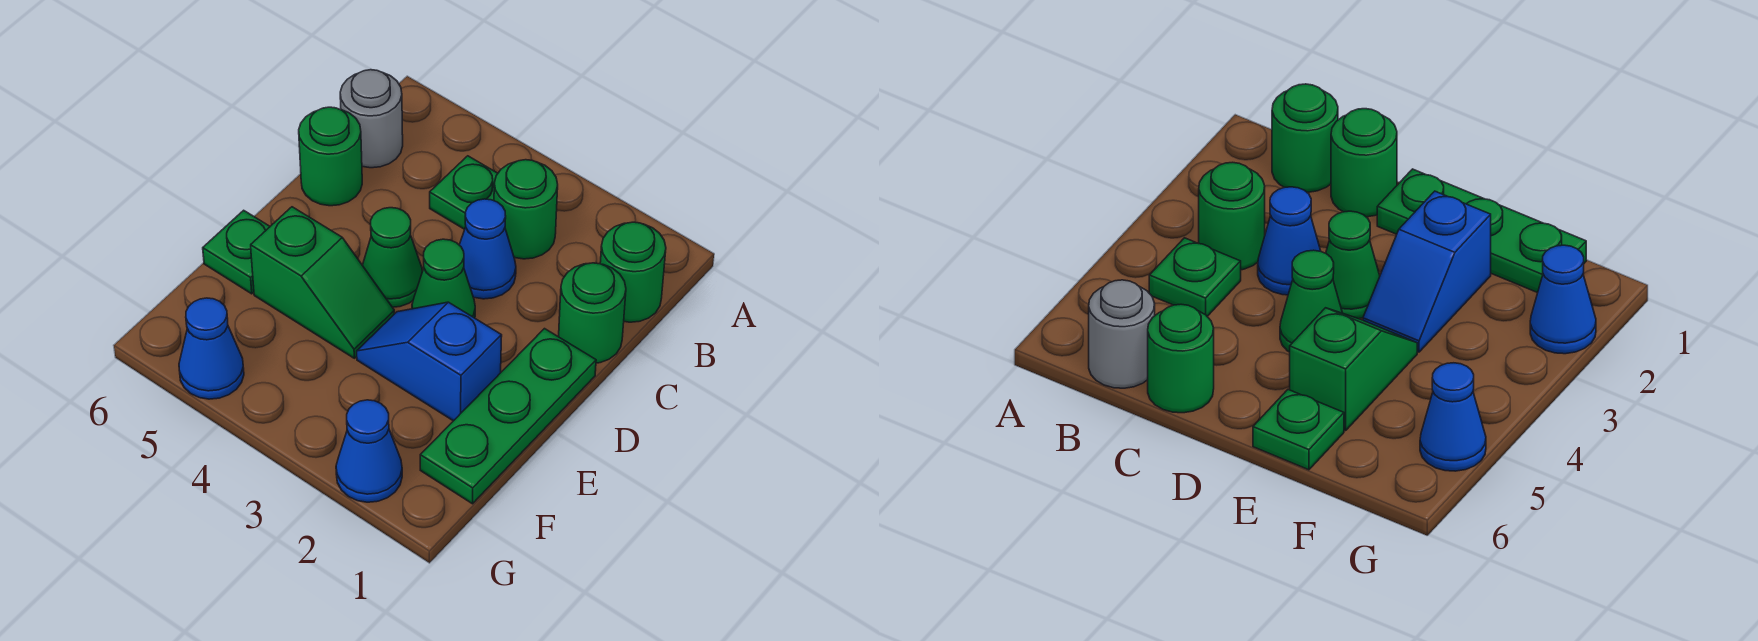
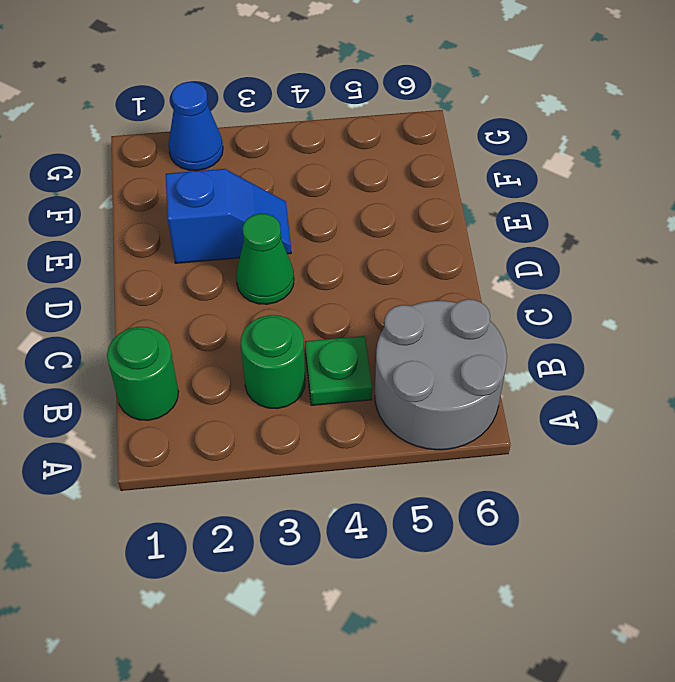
grey round brick A5:B6 level 1 -> grey round brick B6 level 1
none -> green round brick C1 level 1
none -> blue cone C3 level 1
none -> green round brick C6 level 1

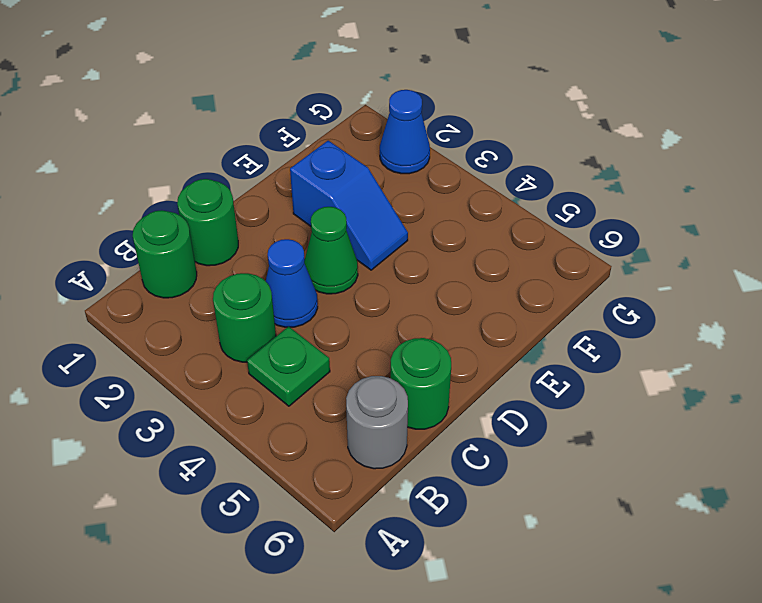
none -> green plate D1:F1 level 1
none -> green cone D4 level 1
none -> green slope E4:E5 level 1 top 5

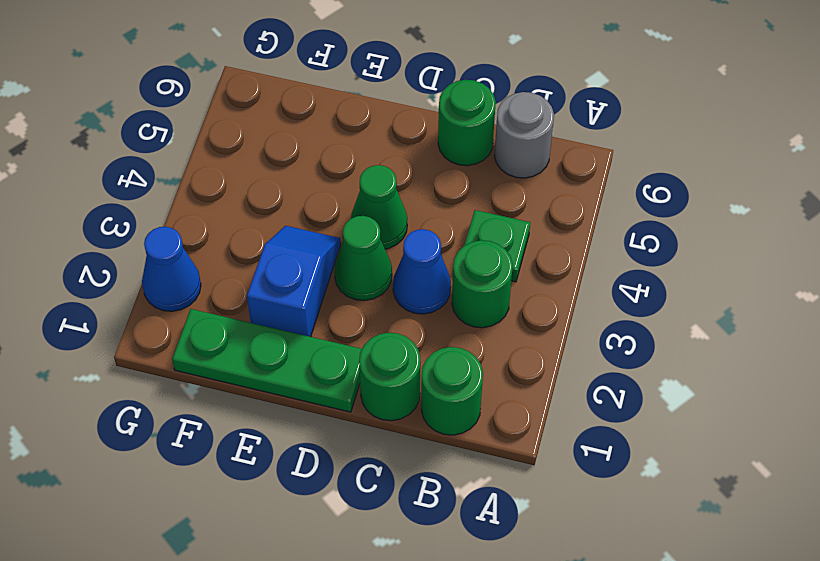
none -> green slope E4:E5 level 1 top 5
none -> green plate E6 level 1
none -> blue cone G5 level 1

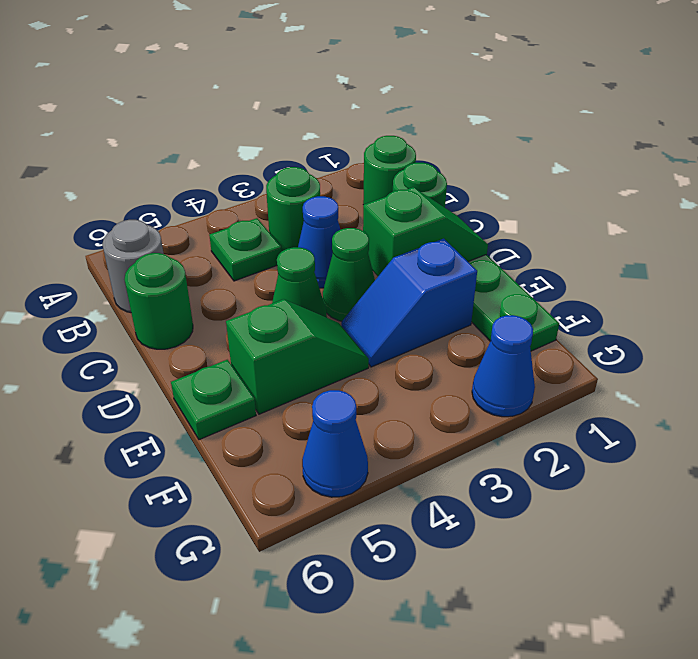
green slope D1:D2 level 2 top 2 -> none

